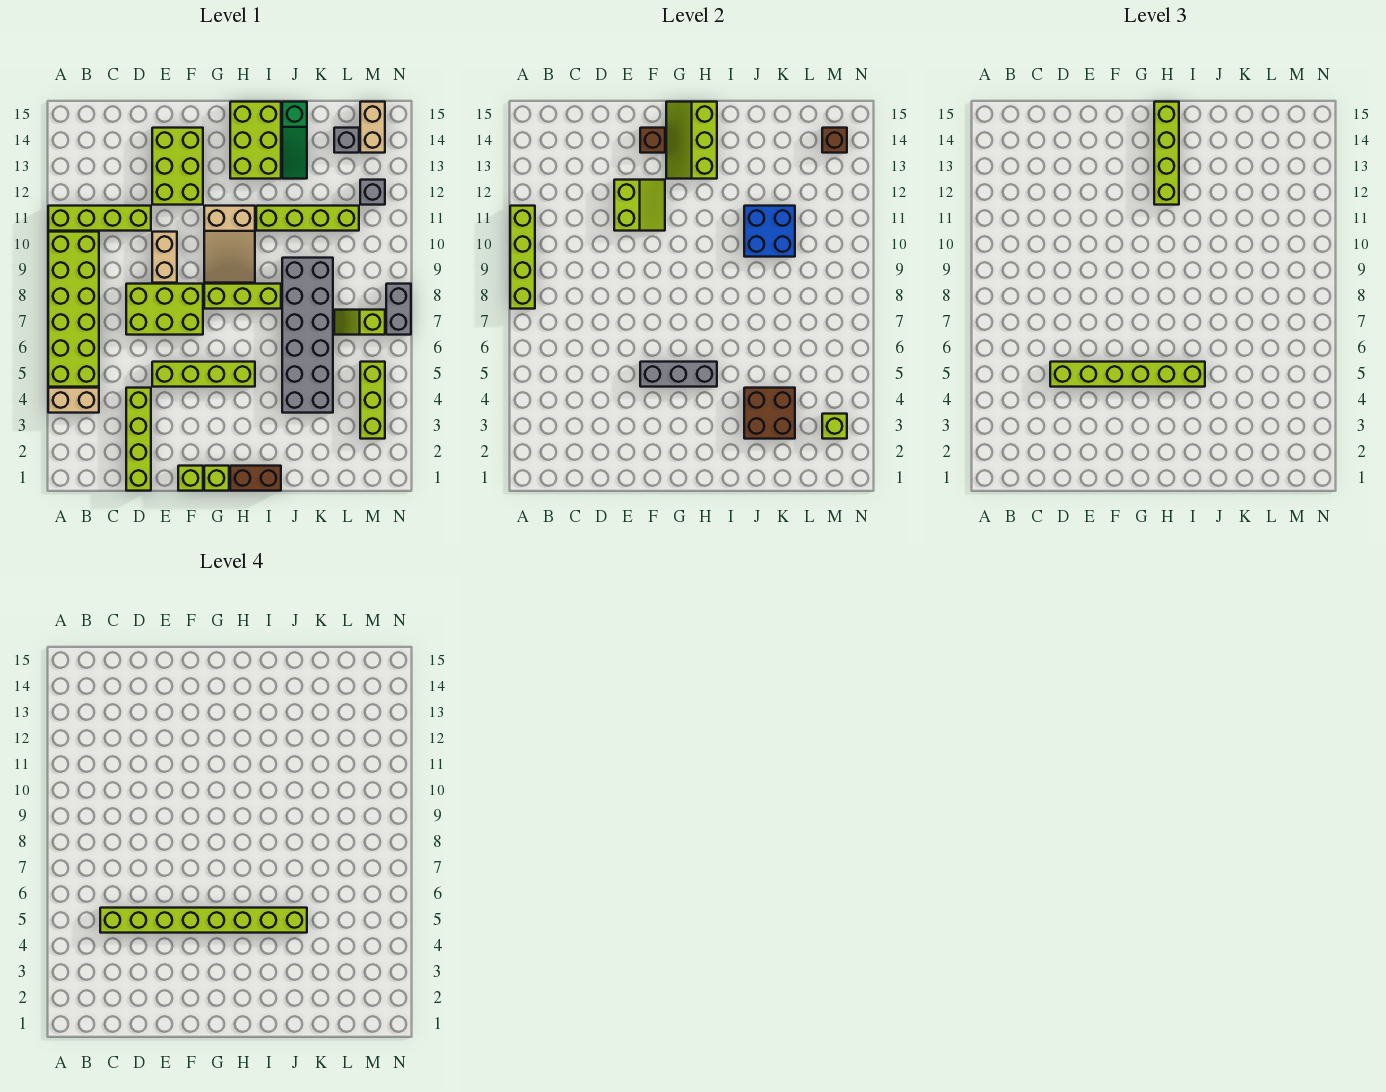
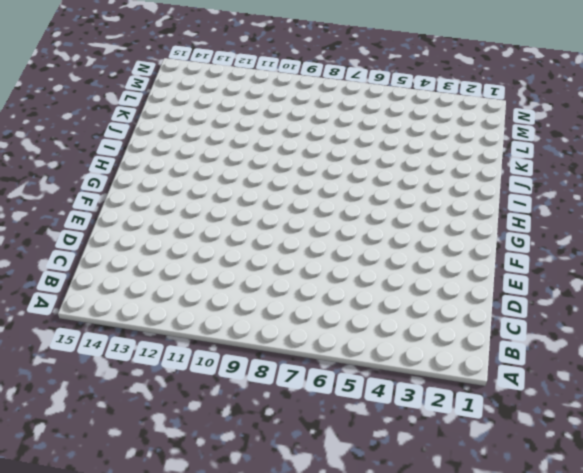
none -> tan brick A4:B4 level 1
none -> lime brick A5:B10 level 1
none -> lime brick A11:D11 level 1
none -> lime brick D1:D4 level 1

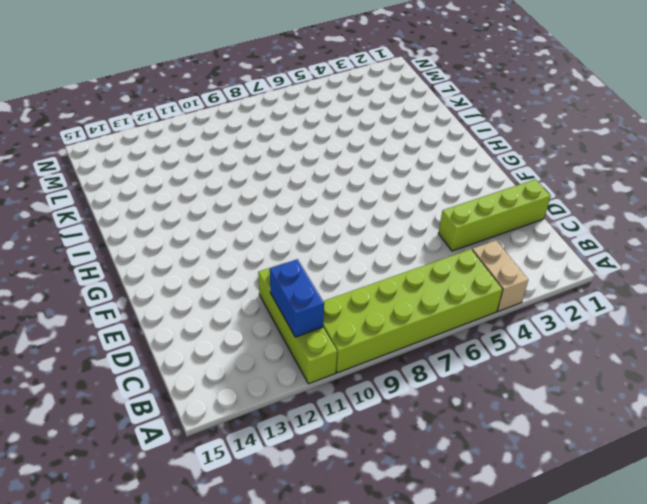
blue brick B11:C11 level 2 -> none
none -> lime brick D7:F8 level 1
none -> lime brick E5:H5 level 1
none -> tan brick E9:E10 level 1
none -> lime brick E12:F14 level 1

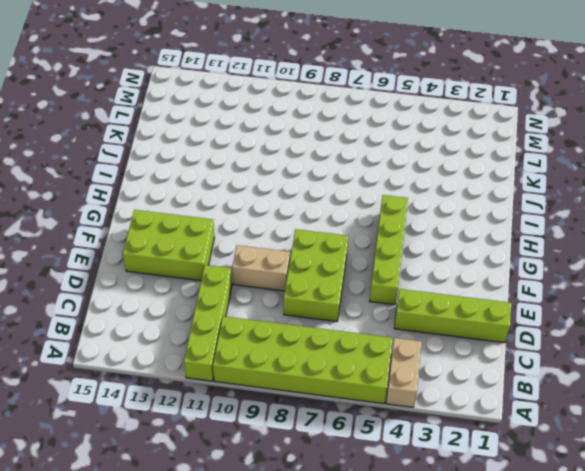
none -> lime brick F1 level 1
none -> lime brick G1 level 1
none -> lime brick G8:I8 level 1
none -> tan slope G9:H11 level 1 top 11

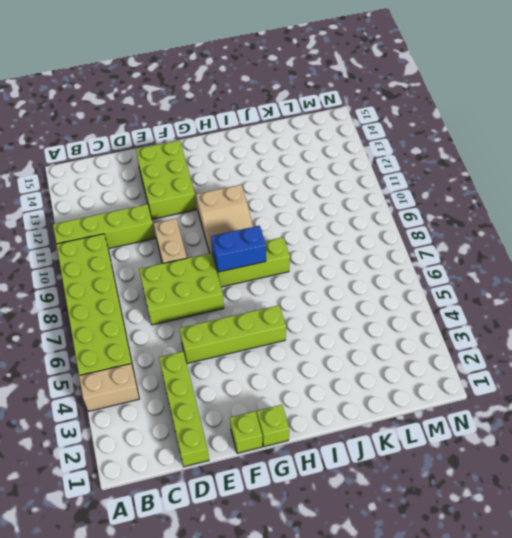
blue brick G8:H8 level 2 -> none
none -> brown brick H1:I1 level 1
none -> lime brick H13:I15 level 1
none -> lime brick I11:L11 level 1
none -> grey brick J4:K9 level 1

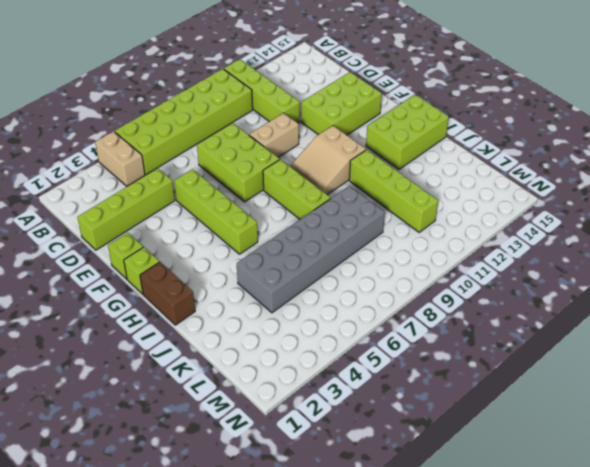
none -> green slope J13:J15 level 1 top 15
none -> lime slope L7:M7 level 1 top M
none -> grey brick L14 level 1
none -> lime brick M3:M5 level 1

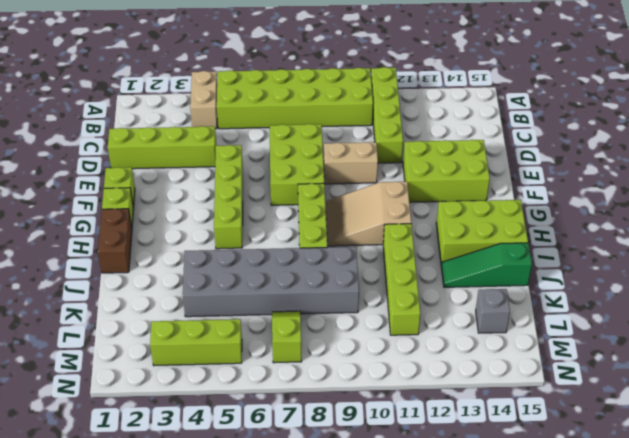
none -> grey brick M12 level 1
none -> tan brick M14:M15 level 1
none -> grey brick N7:N8 level 1
none -> lime brick A8:A11 level 2

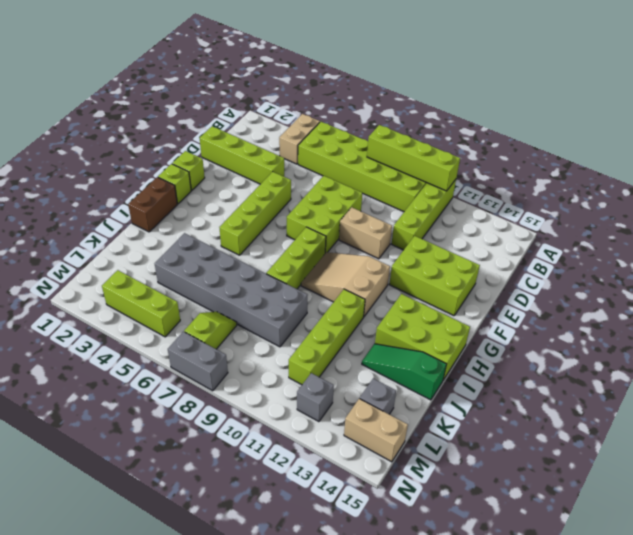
none -> lime slope E11:F12 level 2 top E
none -> grey brick F5:H5 level 2
none -> brown brick F14 level 2
none -> lime slope G13:H15 level 2 top H

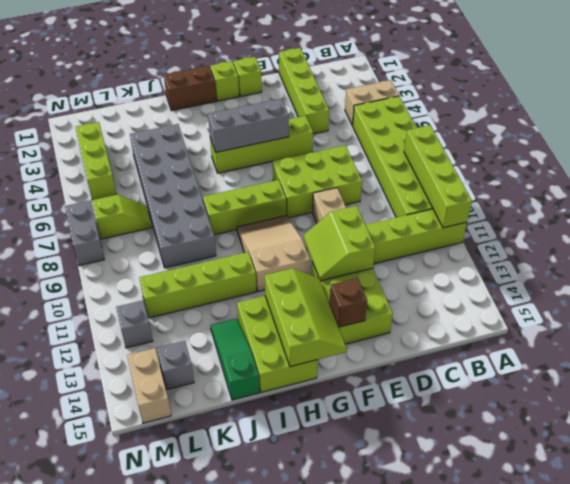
none -> brown brick J3:K4 level 2
none -> blue brick J10:K11 level 2
none -> lime brick M3 level 2
none -> brown brick M14 level 2

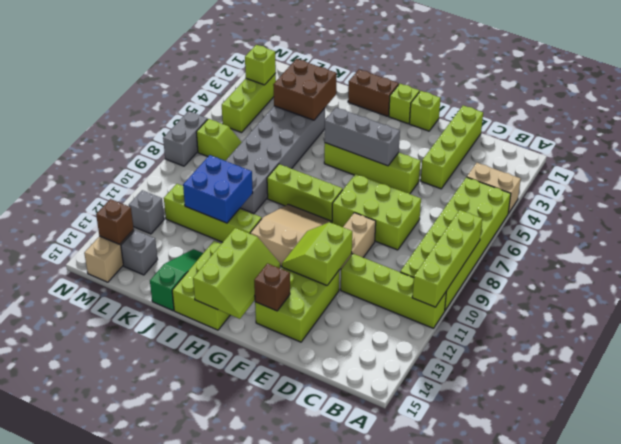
none -> lime brick D5:I5 level 3
none -> lime brick H12:H15 level 3
none -> lime brick C5:J5 level 4

